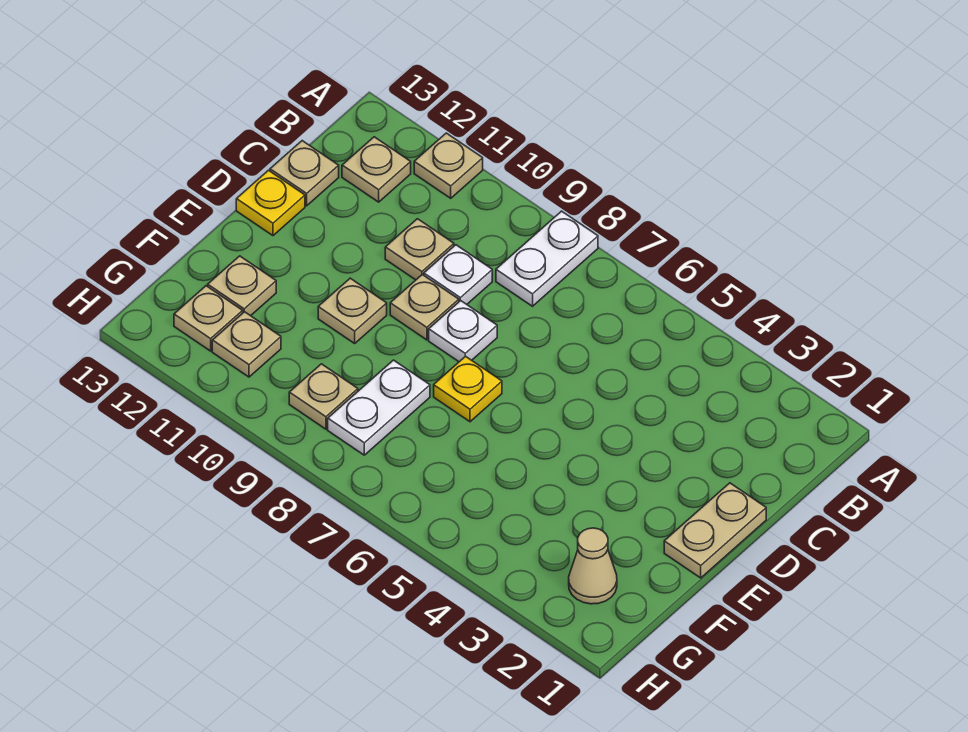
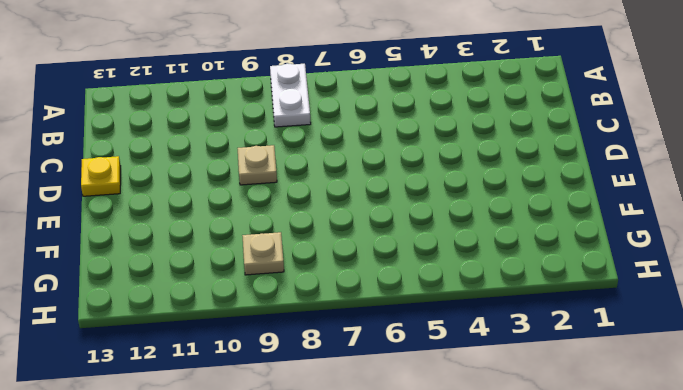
none -> tan plate A11 level 1
none -> tan plate B12 level 1
none -> white plate C9 level 1

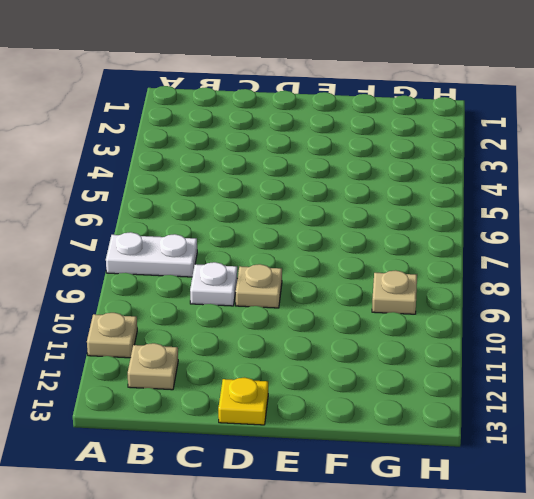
none -> tan plate C10 level 1
none -> tan plate C13 level 1
none -> tan plate D1:E1 level 1

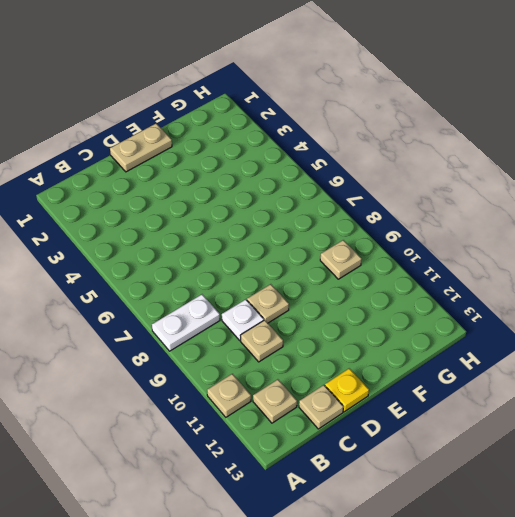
none -> white plate D8 level 1
none -> yellow plate E7 level 1
none -> tan plate E10 level 1

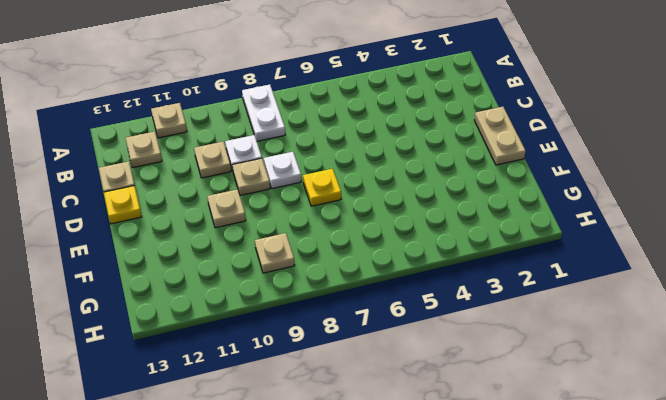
none -> white plate F8:G8 level 1
none -> tan plate F12 level 1
none -> tan cone G2 level 1

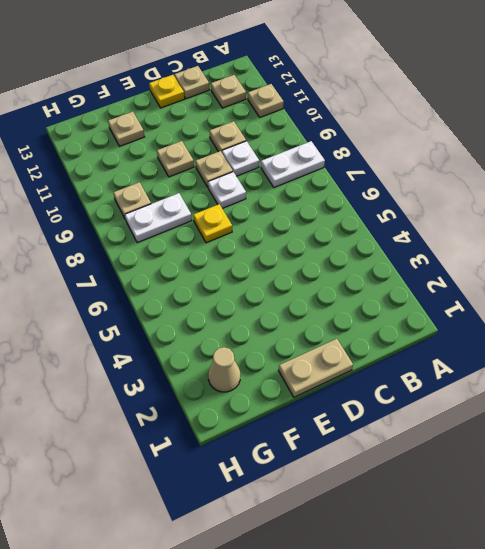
none -> tan plate G11 level 1
none -> tan plate G12 level 1

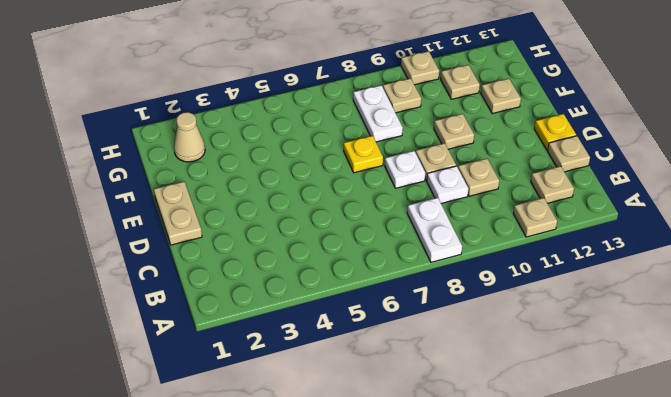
tan plate H10 level 1 -> tan plate G12 level 1

